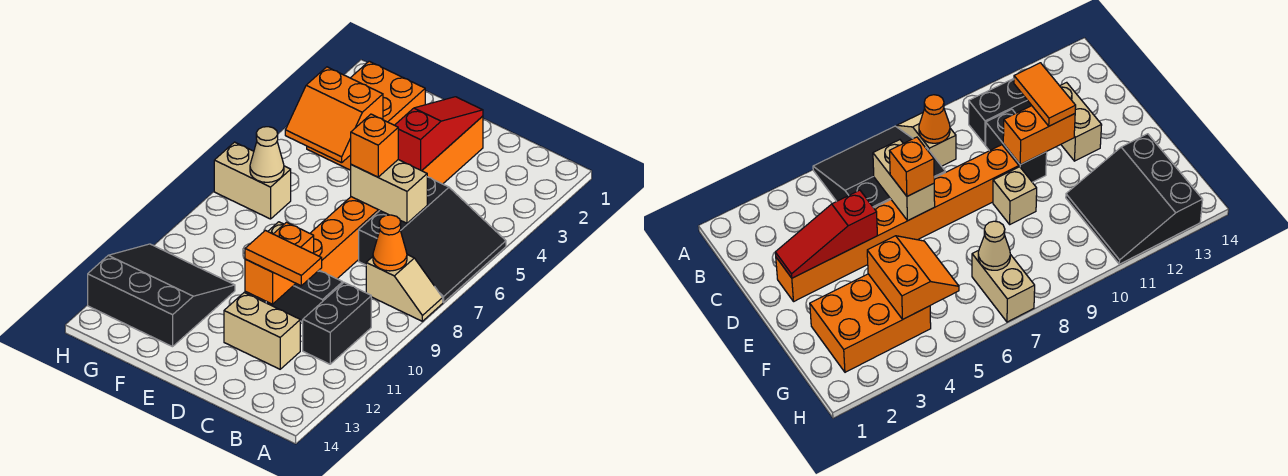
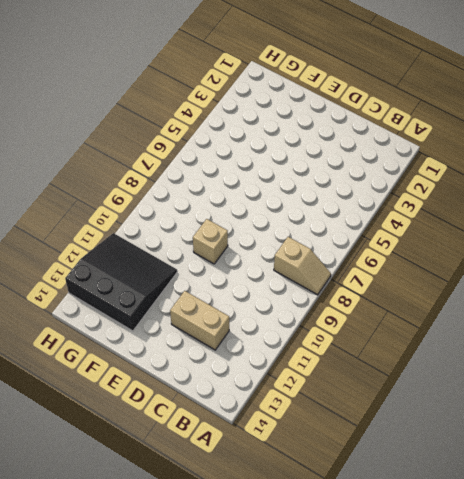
none -> black slope A5:C7 level 1 top C
none -> black brick B10:B11 level 1
none -> black brick C10:D10 level 1

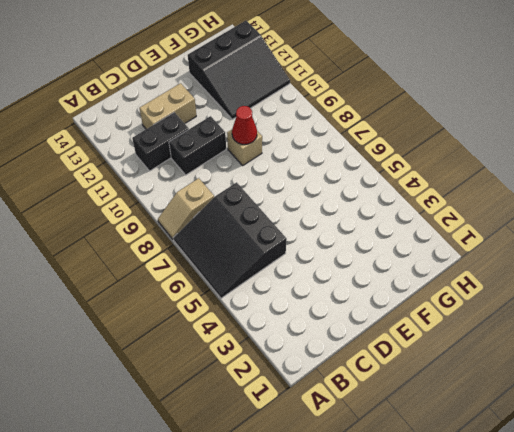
black brick B11:C11 level 1 -> black brick B10:B11 level 1
red cone E9 level 2 -> none
none -> orange brick D2:D9 level 1
none -> orange brick F2:G4 level 1
none -> tan brick G7:H7 level 1

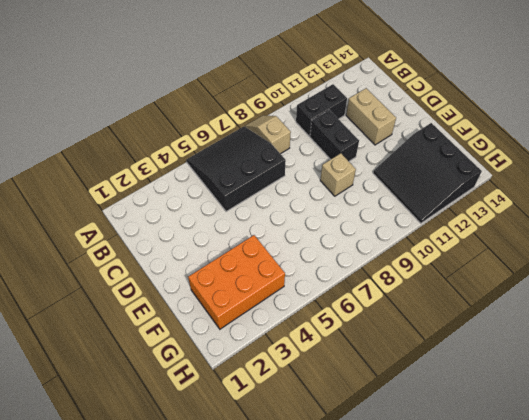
none -> orange brick D2:D9 level 1
none -> tan brick G7:H7 level 1
none -> orange cone B8 level 2

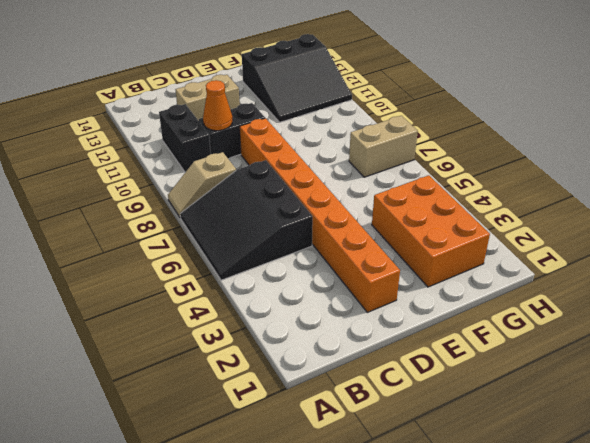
orange cone C10 level 2 -> orange cone B8 level 2
none -> tan brick E9 level 1
none -> tan brick C6:D6 level 2
none -> red slope D2:D4 level 2 top 4

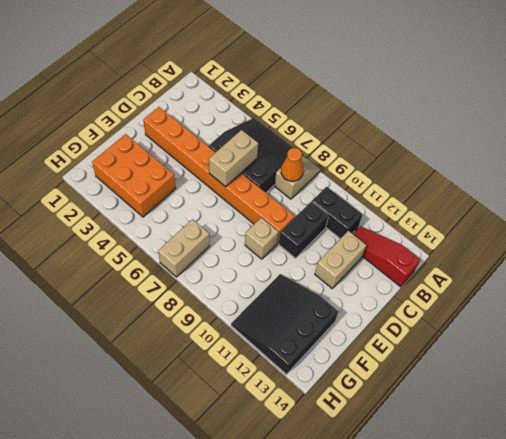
red slope B12:B14 level 1 top 14 -> red slope D2:D4 level 2 top 4
none -> orange brick D10:D11 level 2
none -> orange slope F4:G5 level 2 top 4
none -> tan cone G7 level 2

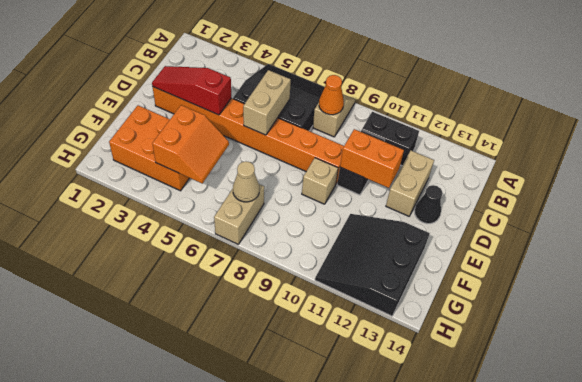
black cone D13 level 1 -> none
none -> orange tile C11:D11 level 3
none -> orange brick D6 level 3

